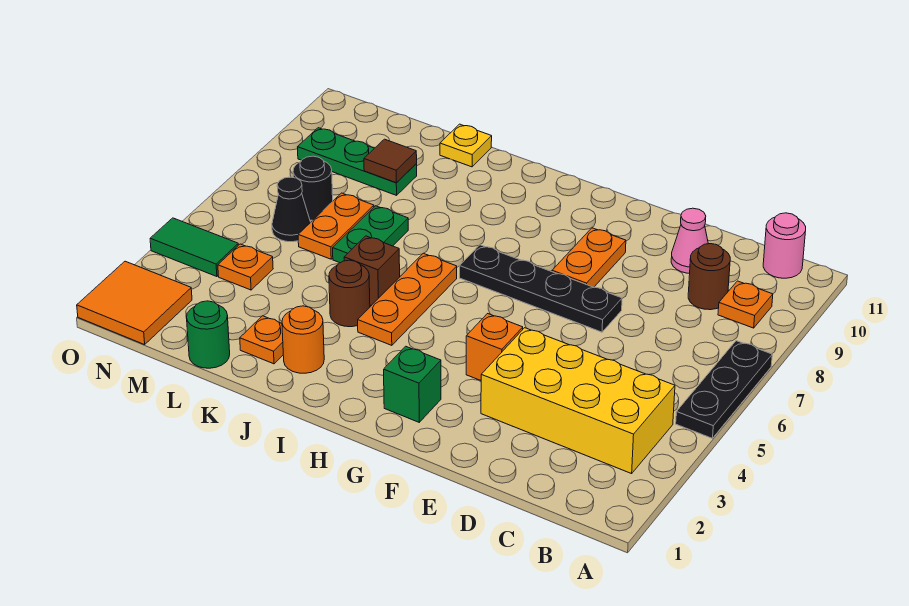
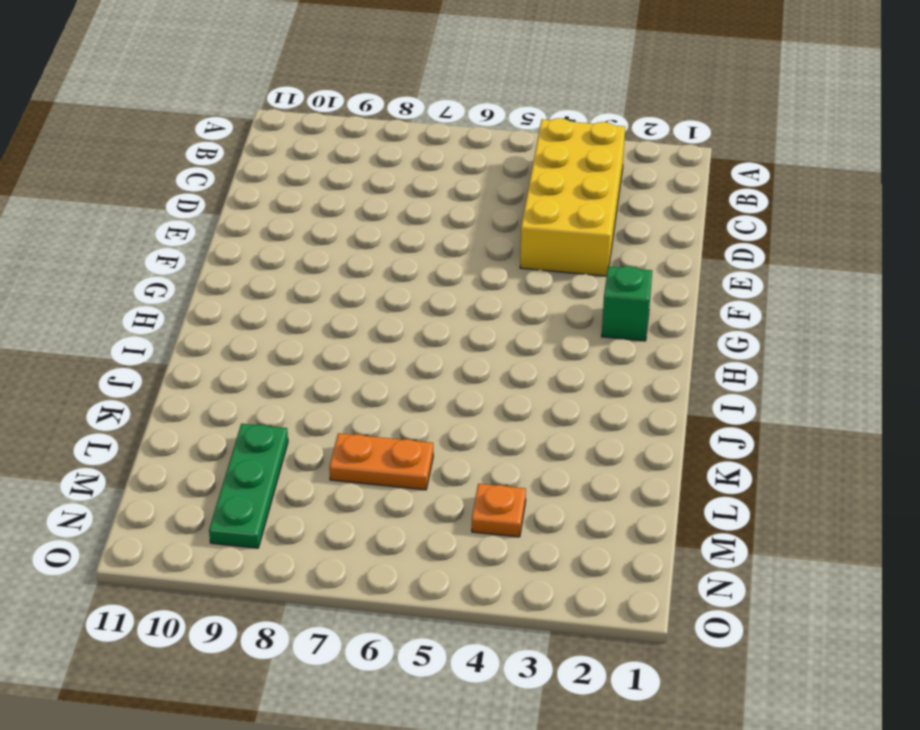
none -> black plate A5:A7 level 1
none -> orange plate B9 level 1
none -> pink round brick B11 level 1

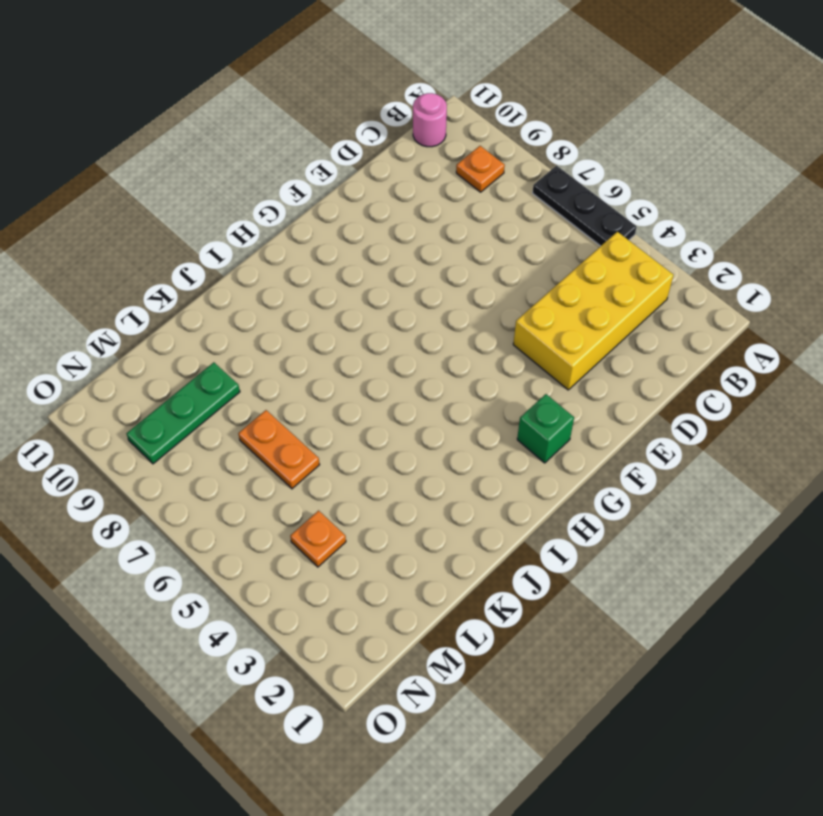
none -> brown round brick C9 level 1
none -> pink cone D10 level 1
none -> black plate E7:H7 level 1

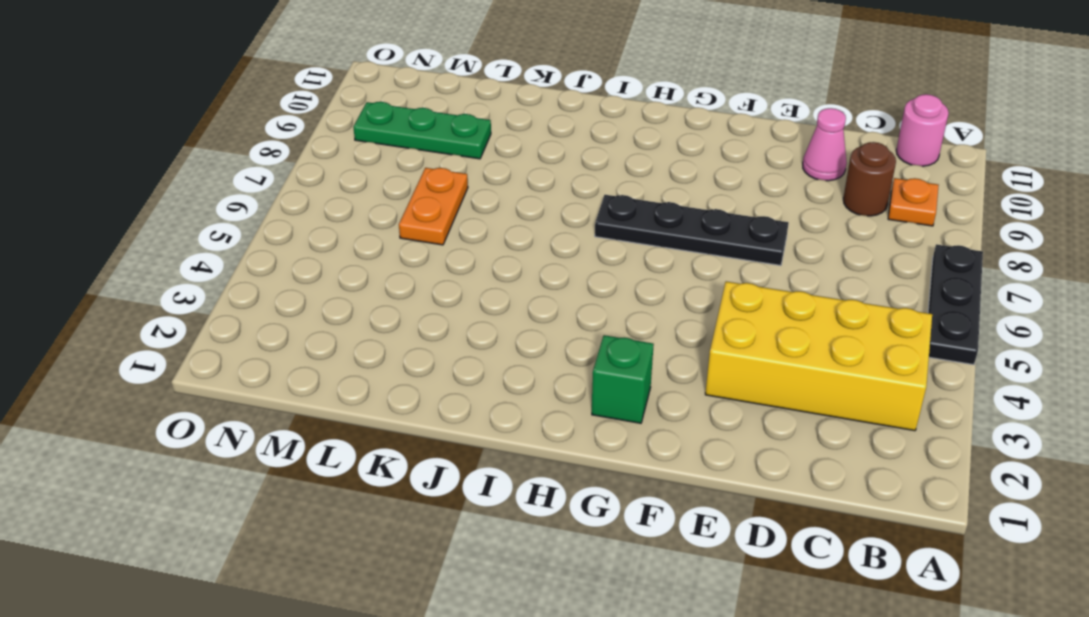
none -> orange brick F4 level 1
none -> orange plate F8:F9 level 1
none -> orange plate I4:I6 level 1

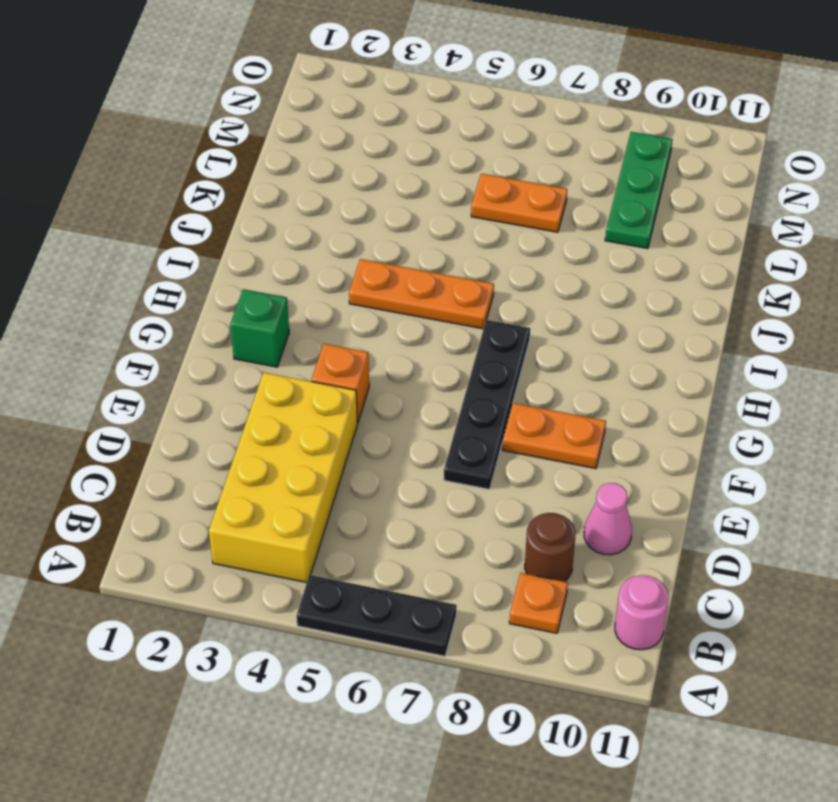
none -> orange round brick J2 level 1
none -> brown round brick J4 level 1
none -> brown brick J5 level 1

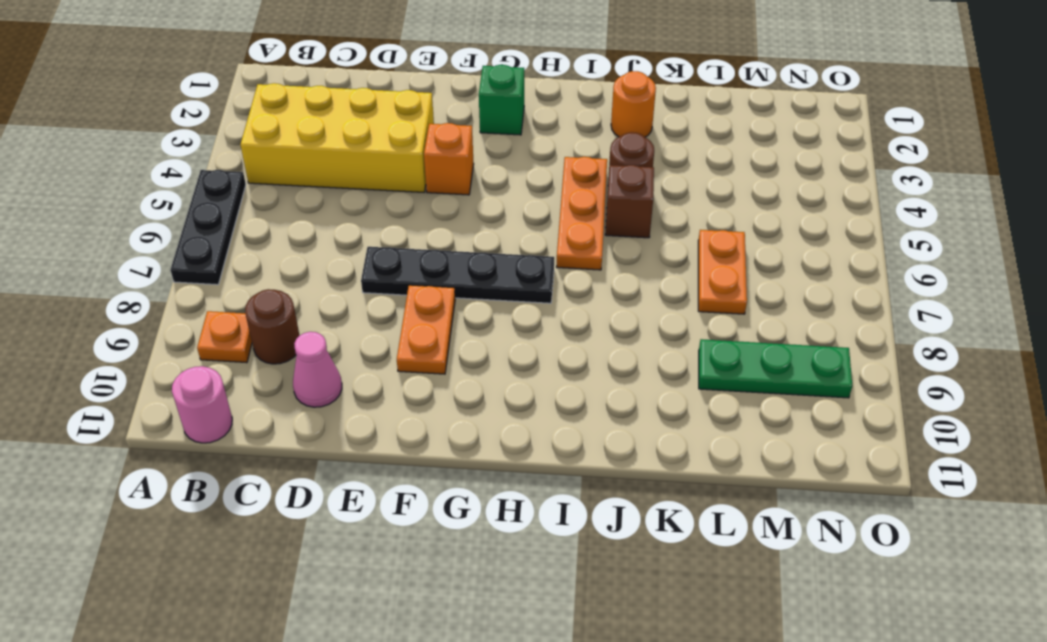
none -> orange plate K2 level 1
none -> green plate K6:K7 level 1
none -> yellow plate K11 level 1

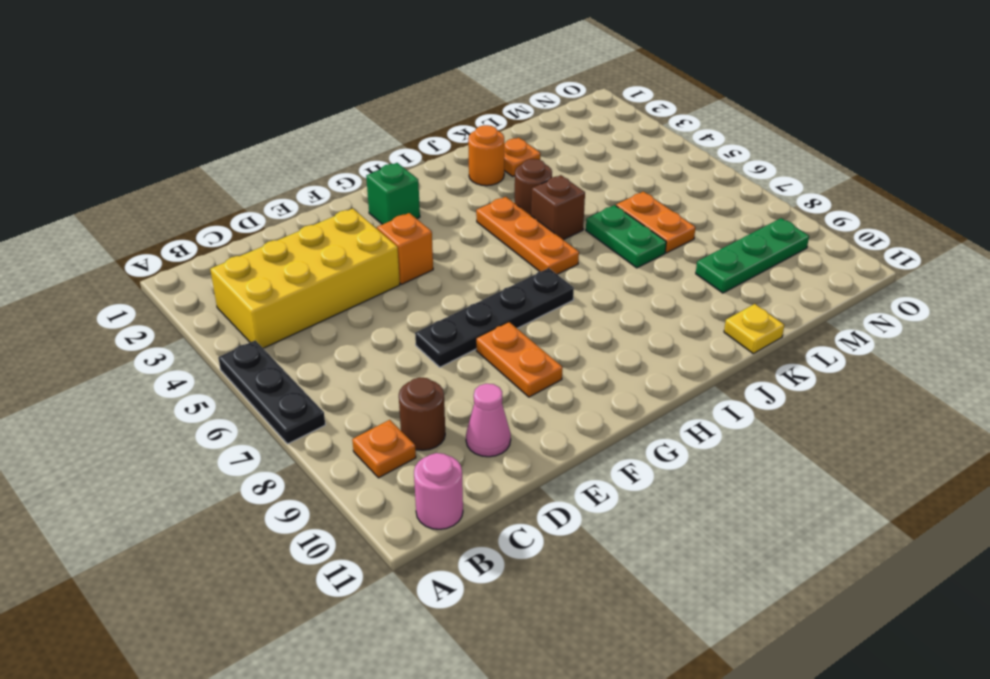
none -> green round brick L1 level 1
none -> orange plate M4 level 1
none -> black cone M6 level 1

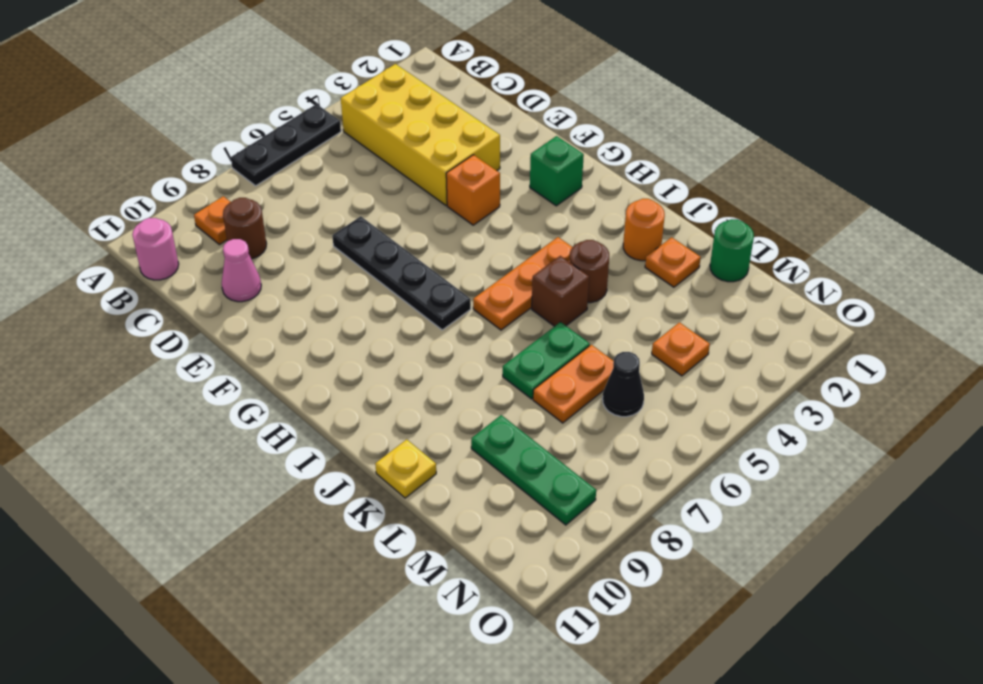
none -> orange plate F8:F9 level 1
none -> black round brick M7 level 1
none -> orange tile N1:O2 level 1

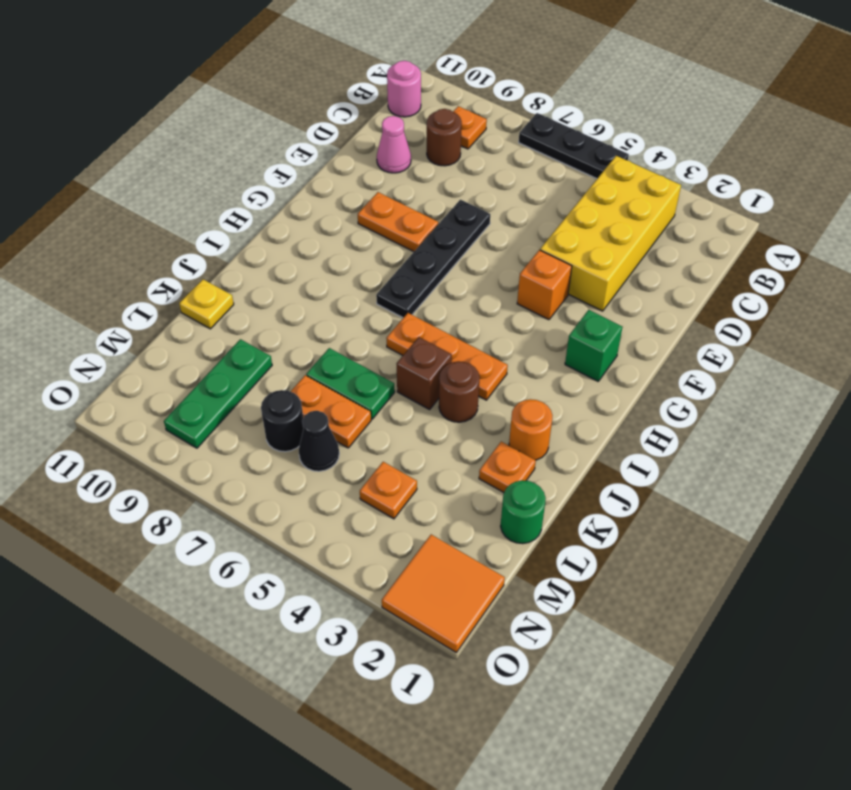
none -> green tile N4:O4 level 1
none -> brown tile L9 level 2

